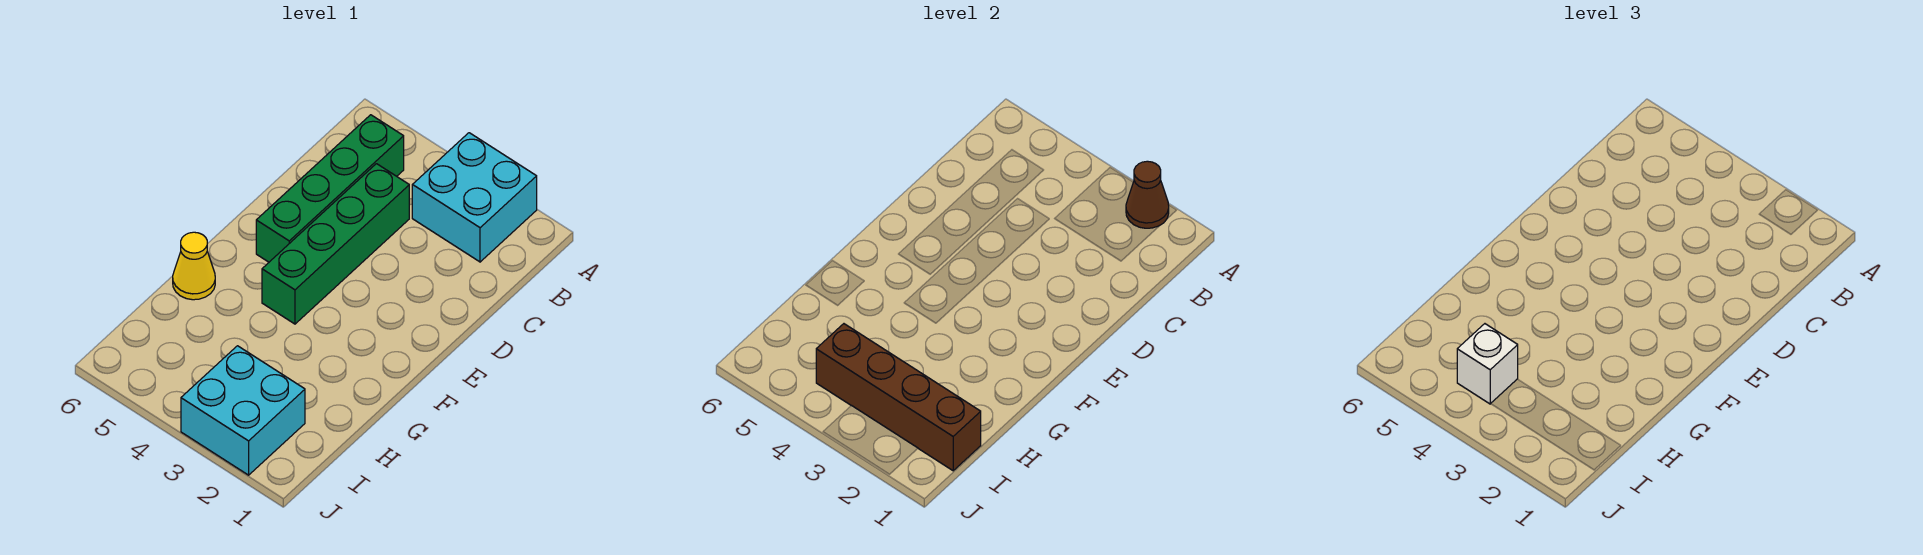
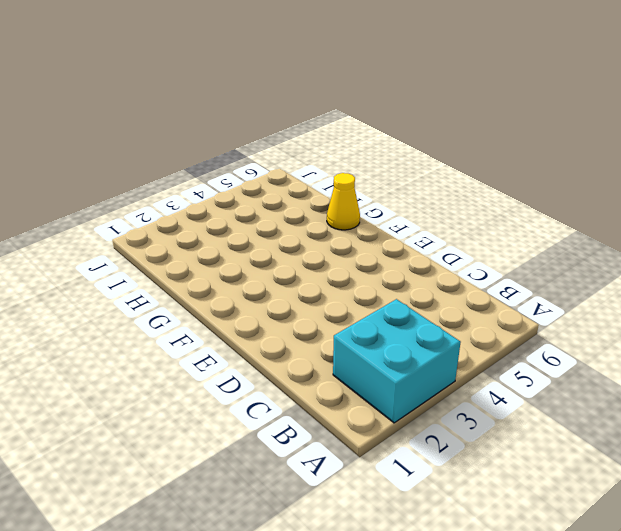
none -> green brick B5:E5 level 1
none -> green brick C4:F4 level 1

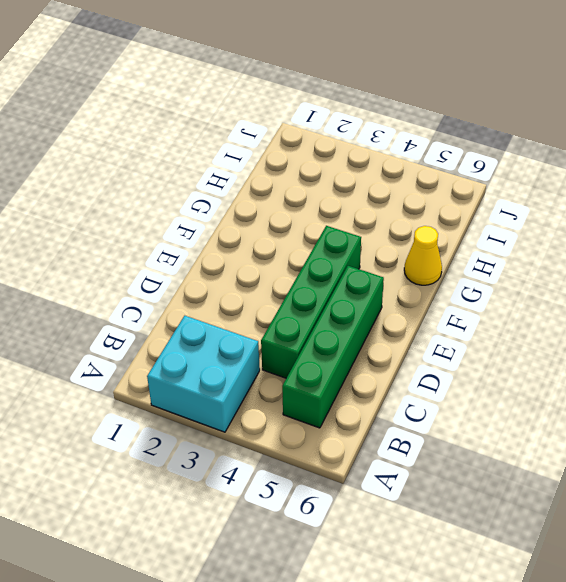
none -> cyan brick I2:J3 level 1
none -> brown cone A2 level 2

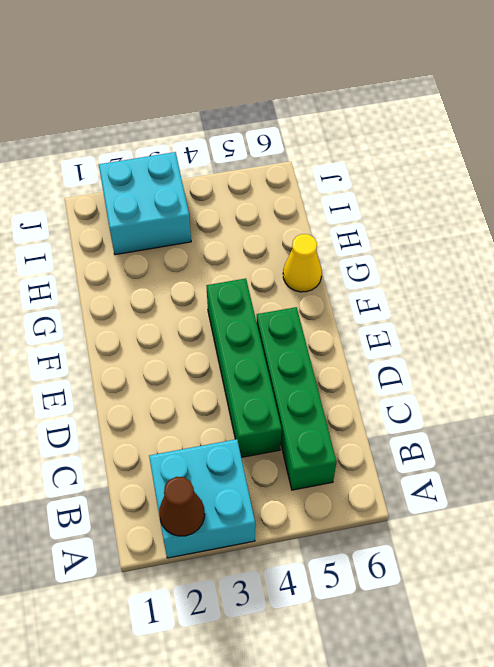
none -> brown brick I1:I4 level 2
none -> white brick I4 level 3

